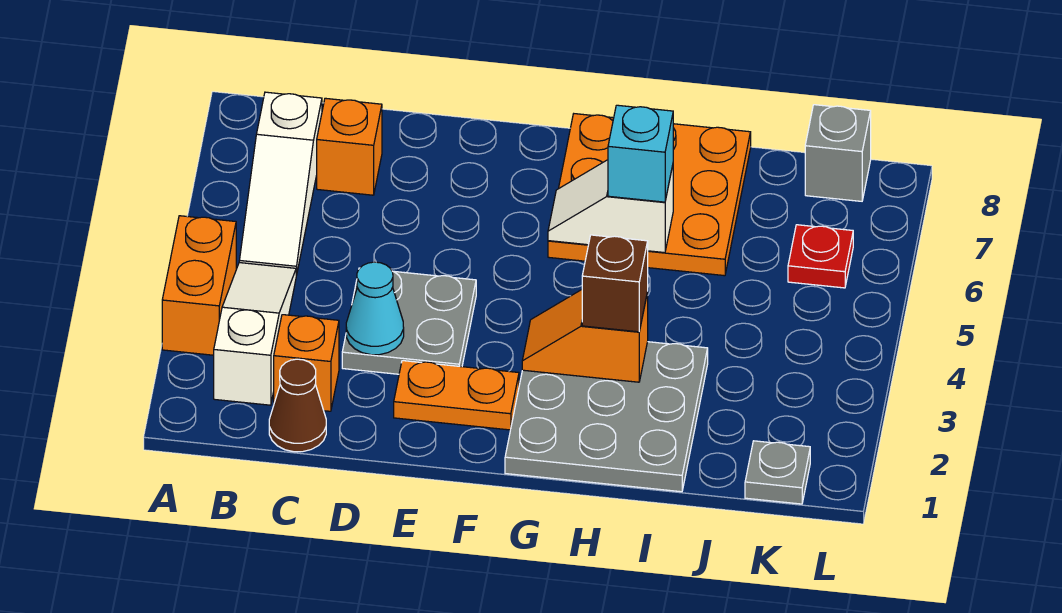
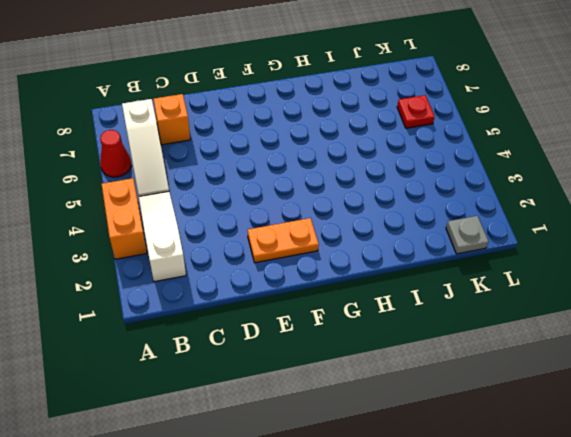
red cone A6 level 1 -> none
none -> brown cone C1 level 1
none -> orange brick C2 level 1
none -> grey plate D3:E4 level 1

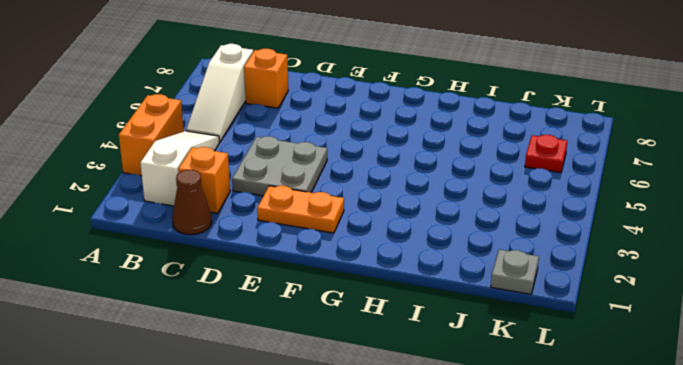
none -> grey plate G1:I3 level 1
none -> orange plate G6:I8 level 1
none -> grey brick K8 level 1

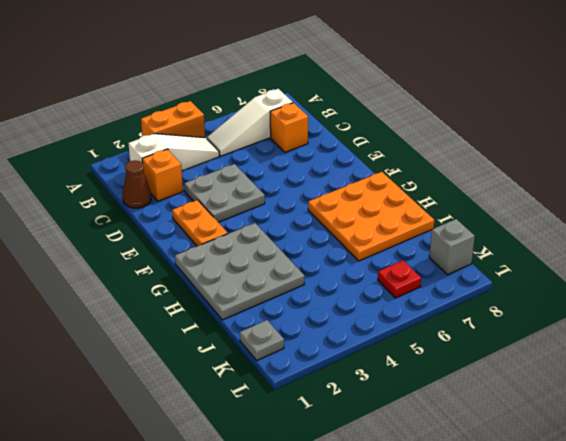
none -> cyan cone D3 level 2
none -> orange slope G3:H3 level 2 top H
none -> white slope G6:H6 level 2 top H

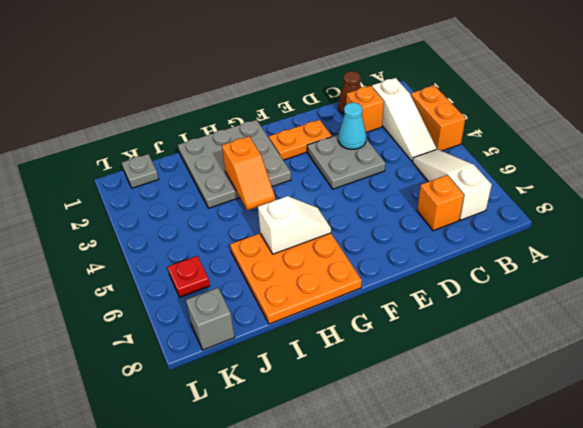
orange slope H3:H4 level 2 top 3 -> orange slope G3:H3 level 2 top H
none -> brown brick H3 level 3
none -> cyan brick H6 level 3

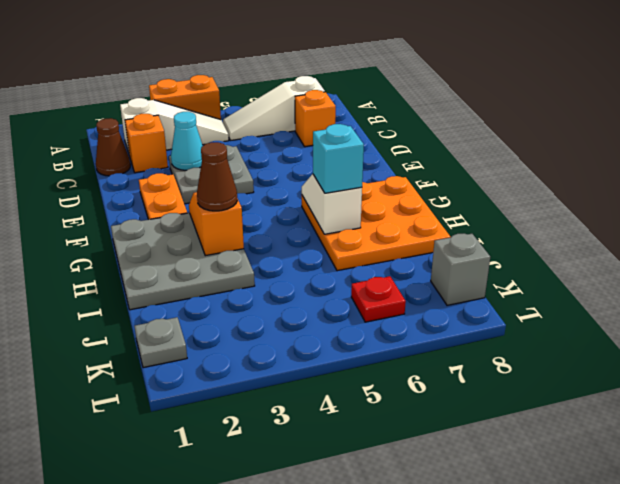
brown cone H3 level 3 -> brown brick H3 level 3

